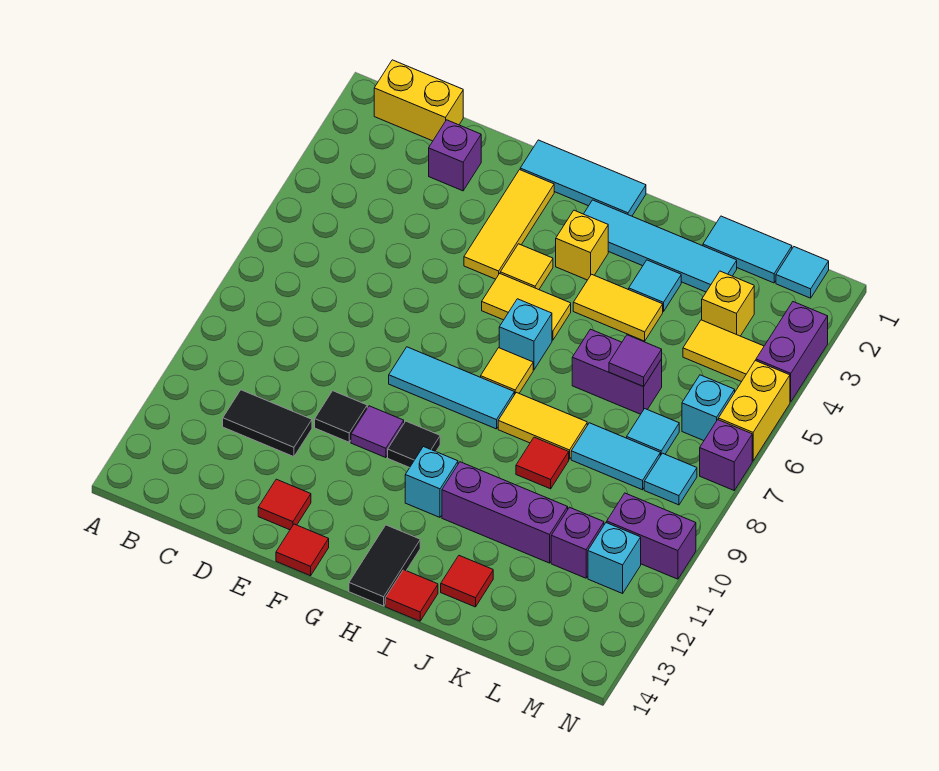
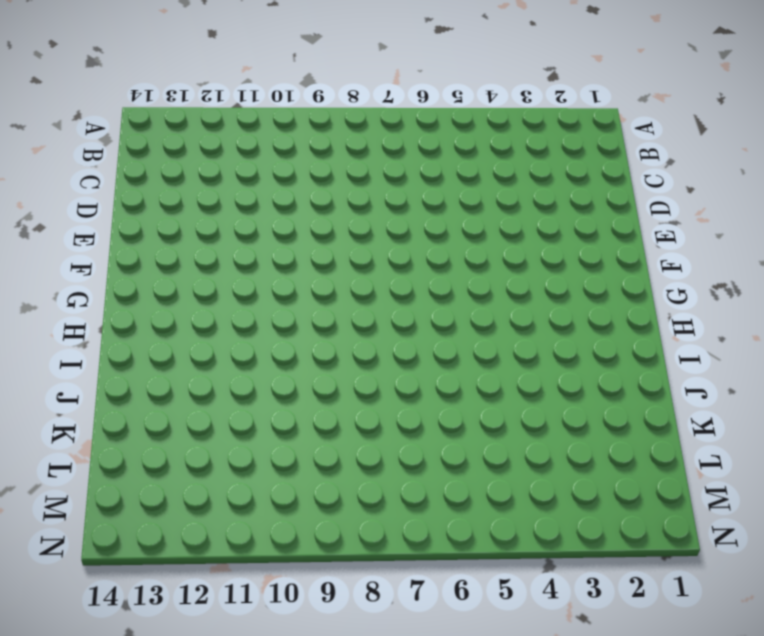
none -> yellow brick B1:C1 level 1
none -> black tile C11:D11 level 1
none -> purple brick D2 level 1
none -> black tile E10 level 1

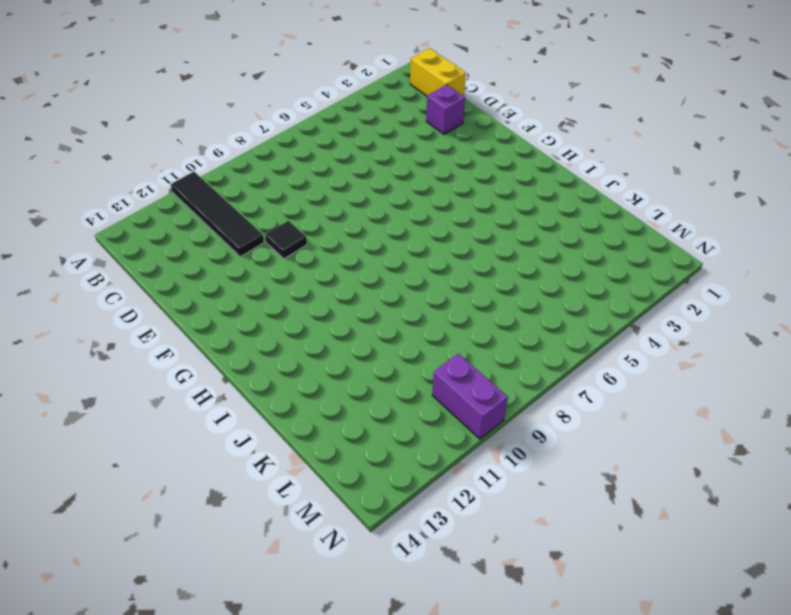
black tile A11:D11 level 1 -> black tile C11:D11 level 1
none -> red tile E13 level 1
none -> cyan tile F1:H1 level 1
none -> yellow tile F2:F4 level 1
none -> cyan tile F8:H8 level 1

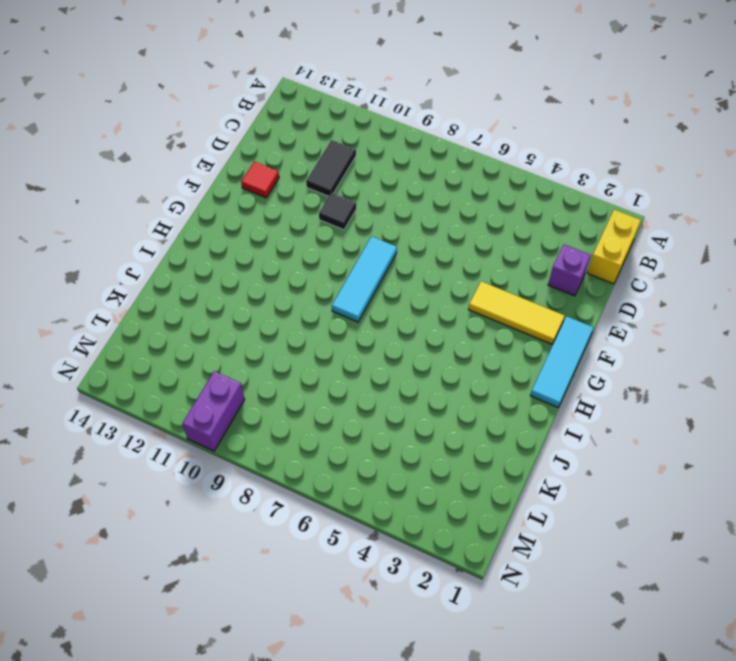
none -> purple tile F10 level 1
none -> red tile F14 level 1
none -> yellow tile G4 level 1
none -> yellow tile G5:H5 level 1

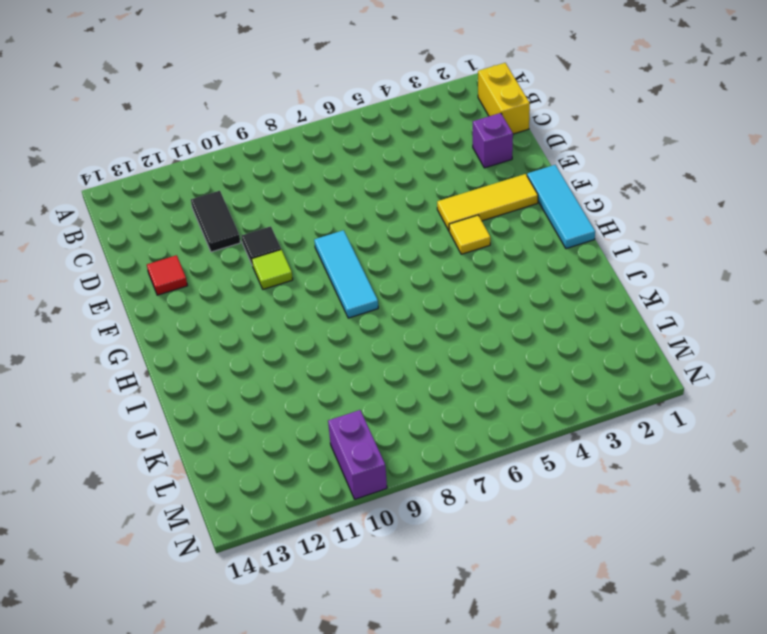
lime tile F10 level 1 -> purple tile F10 level 1
none -> red tile F14 level 1
none -> yellow tile G5:H5 level 1
none -> black tile G10 level 1
none -> cyan tile H2:K2 level 1

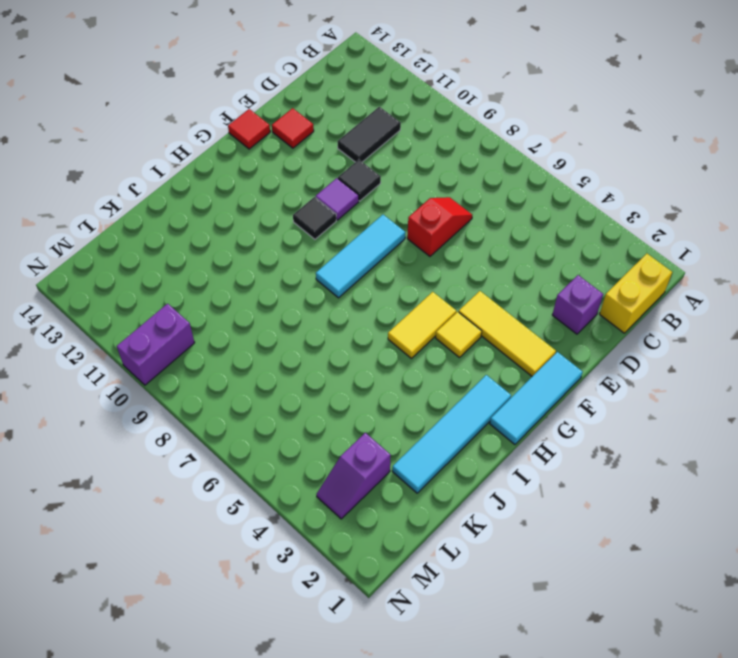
red slope D7:E7 level 1 top E -> none
purple slope L3:M3 level 1 top L -> yellow brick L3 level 1
none -> yellow brick H3 level 1
none -> cyan brick H6 level 1
none -> yellow tile H7 level 1
none -> cyan brick H11 level 1

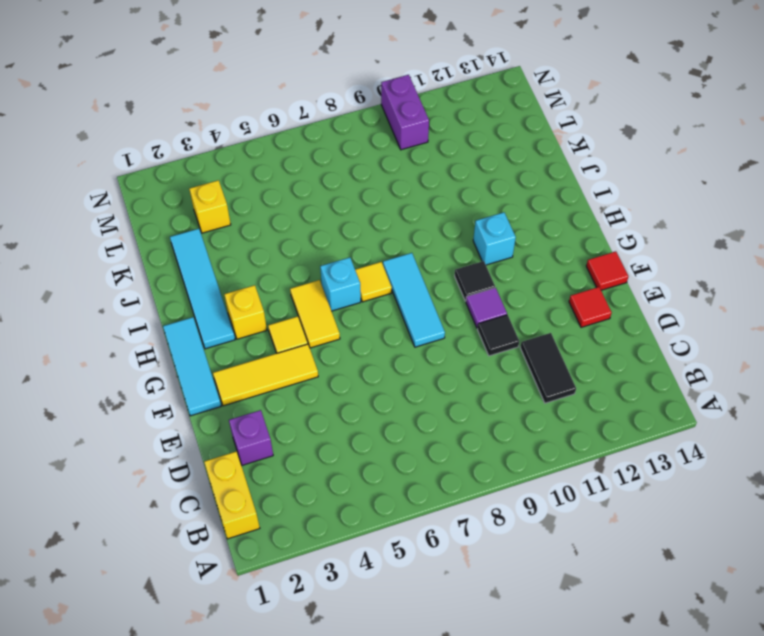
none -> black tile H13:H14 level 1
none -> yellow tile I4:J4 level 1
none -> yellow tile I8:J8 level 1
none -> purple brick I11:K11 level 1

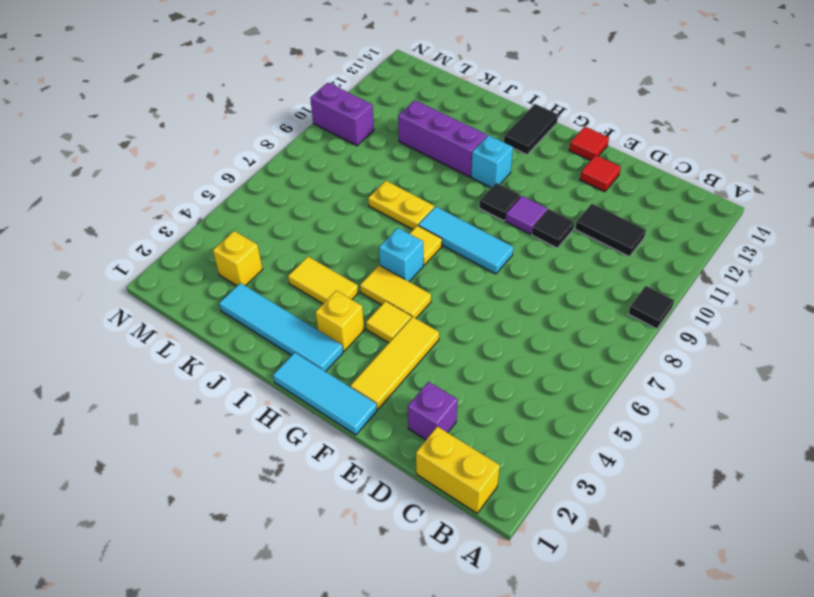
black tile A9 level 1 -> none
yellow plate I8:J8 level 1 -> yellow tile I8:J8 level 1
none -> red tile I14 level 1
none -> cyan tile J3 level 1
none -> purple brick J6:K6 level 1
none -> red tile J9 level 1

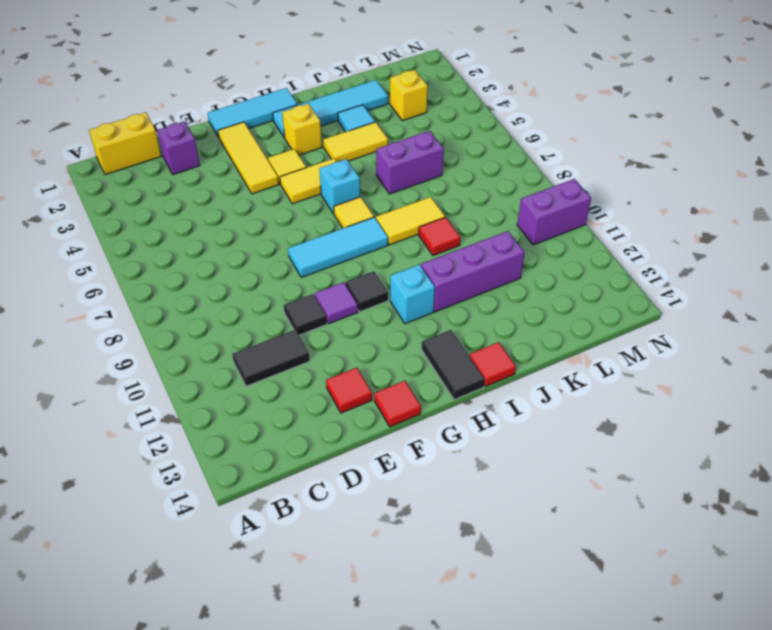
none -> red tile J13 level 1
none -> cyan tile K1:L1 level 1
none -> cyan tile K8:L8 level 1
none -> yellow tile L4:M4 level 1

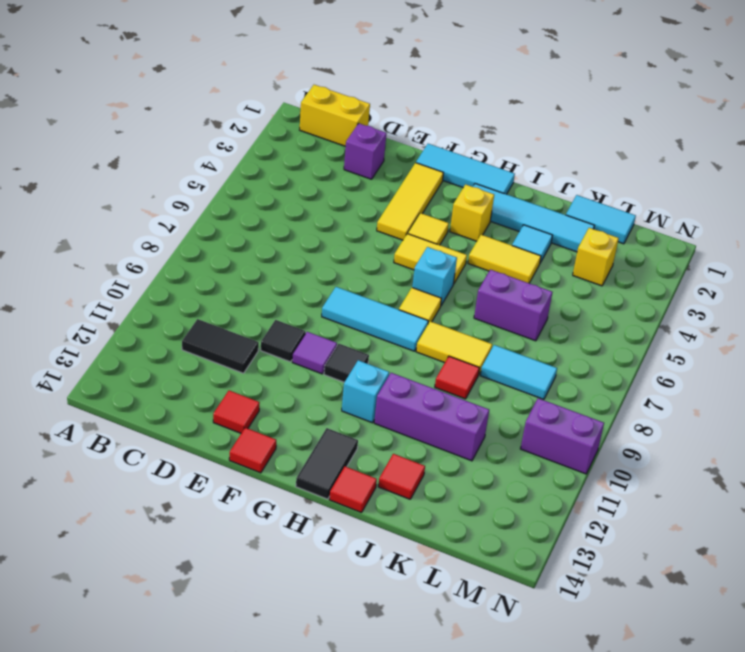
none -> yellow tile L4:M4 level 1
none -> cyan tile L7 level 1
none -> purple brick L11 level 1
none -> cyan tile M1 level 1

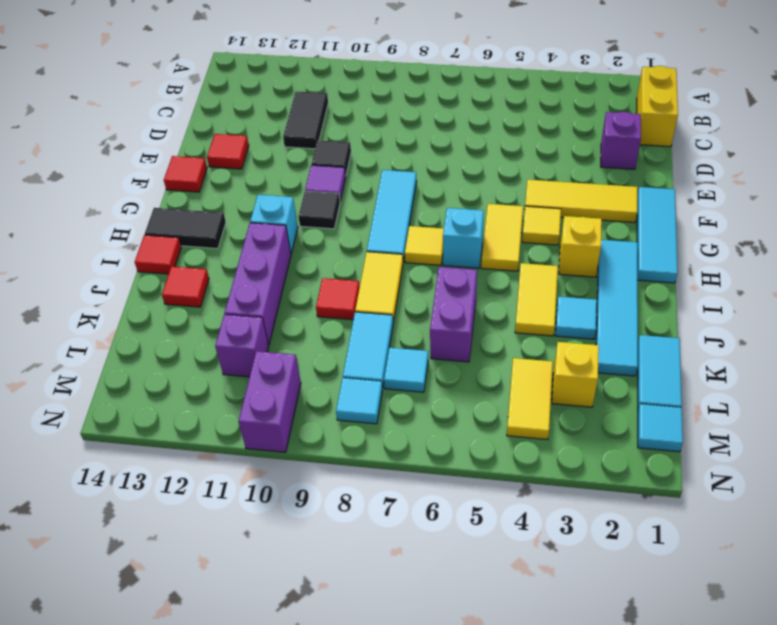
none -> cyan brick M6 level 1
none -> cyan brick M11 level 1
none -> purple brick N3:N4 level 1
none -> yellow brick N5:N6 level 1

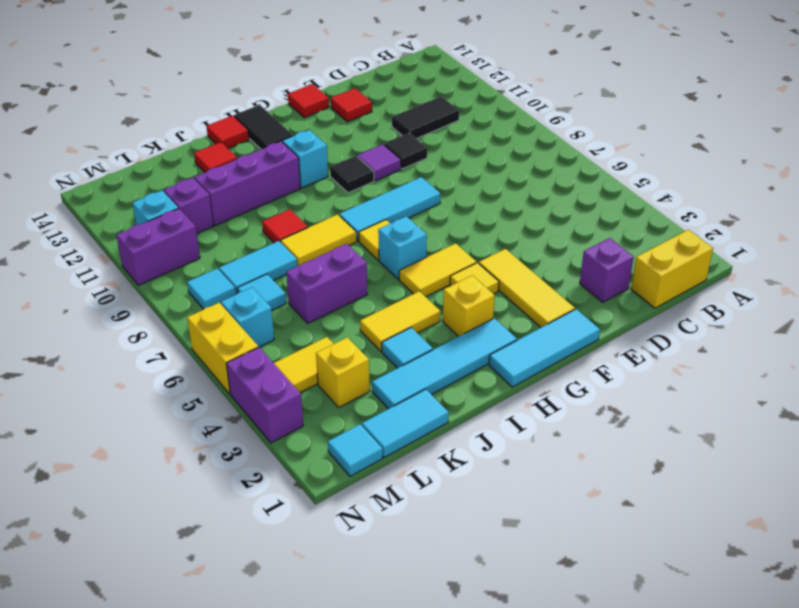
none -> purple brick N7 level 1
none -> purple tile K6 level 2

